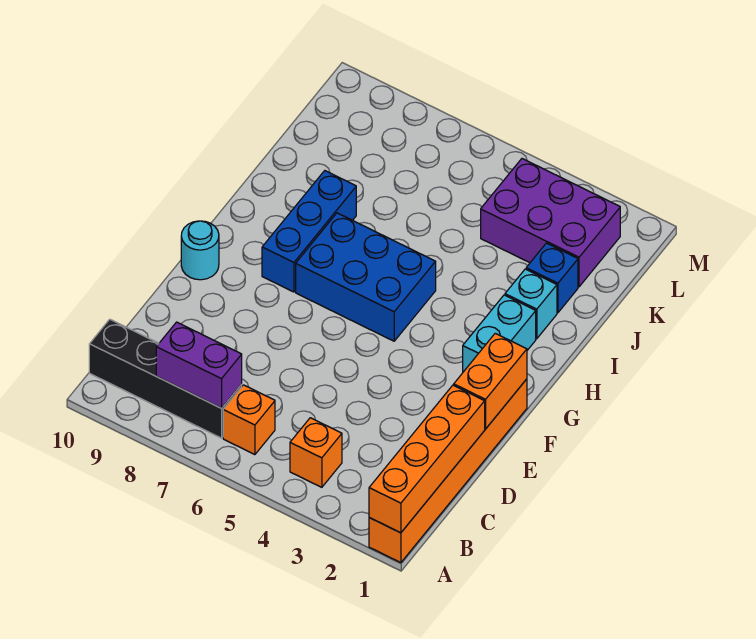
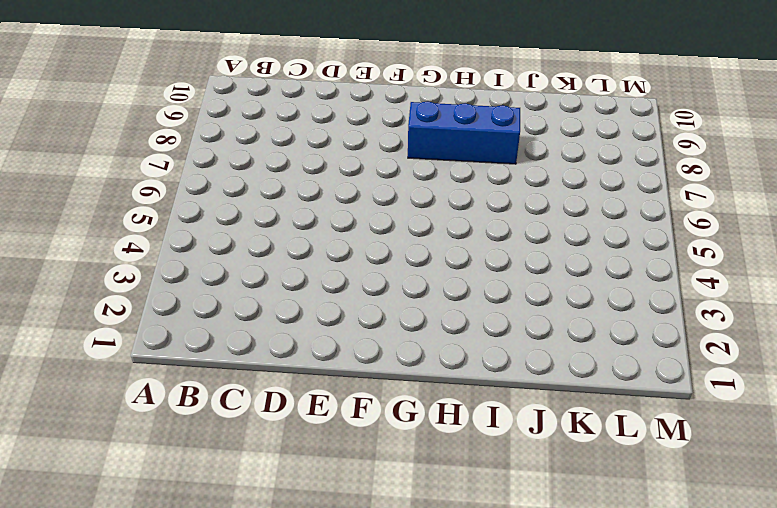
none -> orange brick A1:F1 level 1
none -> orange brick B4 level 1
none -> orange brick B6 level 1

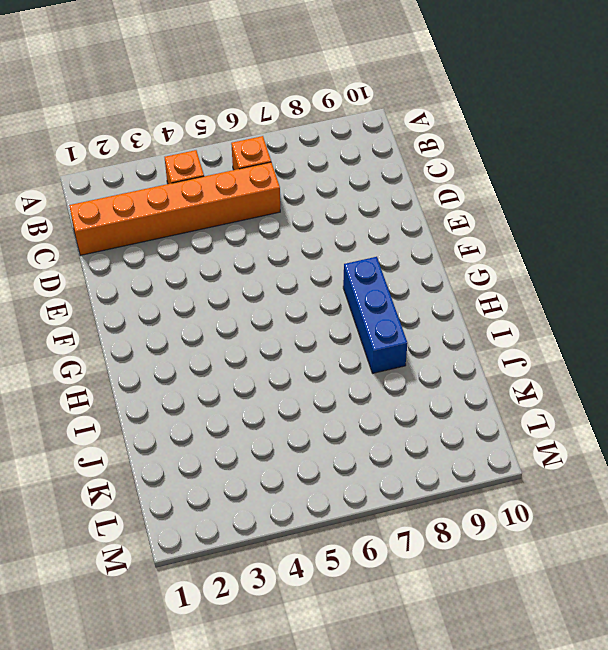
orange brick C1:C6 level 1 -> orange brick A1:F1 level 1
none -> black brick B7:B10 level 1
none -> cyan round brick F10 level 1
none -> cyan brick G2:H2 level 1

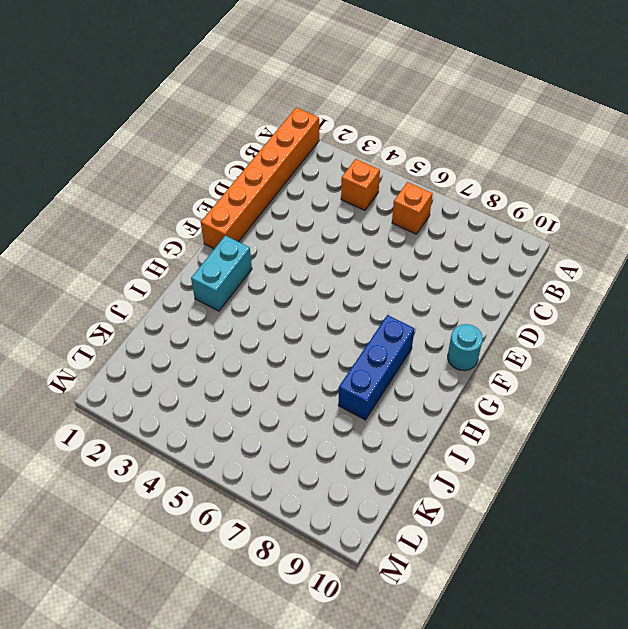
none -> black brick B7:B10 level 1
none -> blue brick G5:H7 level 1
none -> cyan brick I2 level 1

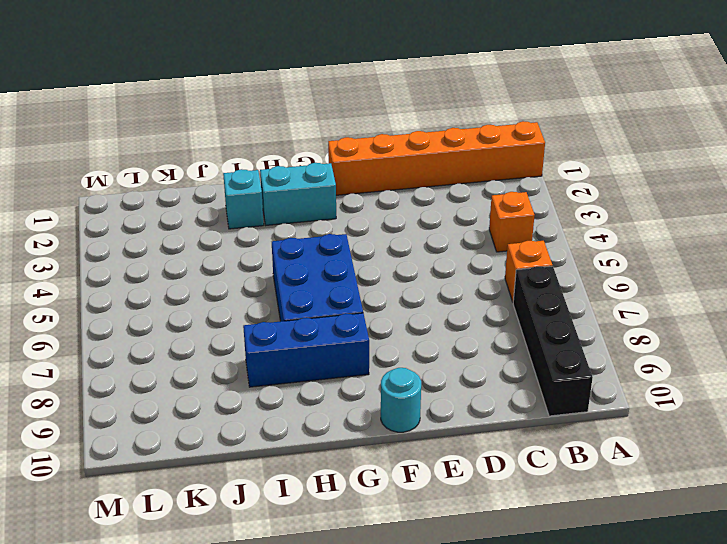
none -> blue brick J2 level 1
none -> purple brick K2:L4 level 1
none -> orange brick A1:D1 level 2

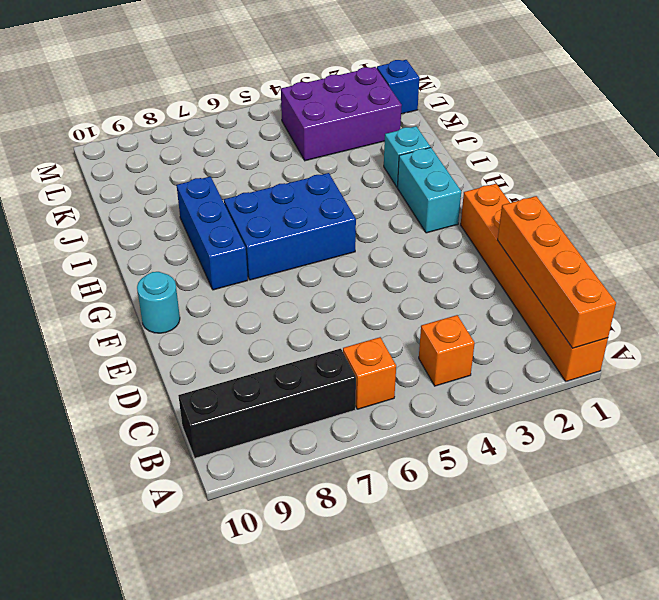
blue brick L1 level 1 -> blue brick J2 level 1
none -> purple brick B7:B8 level 2
none -> orange brick E1:F1 level 2

